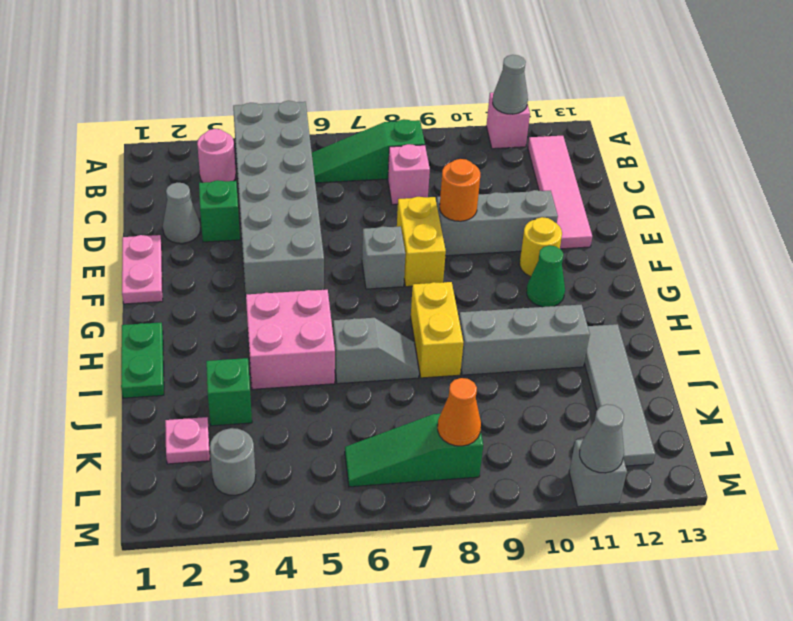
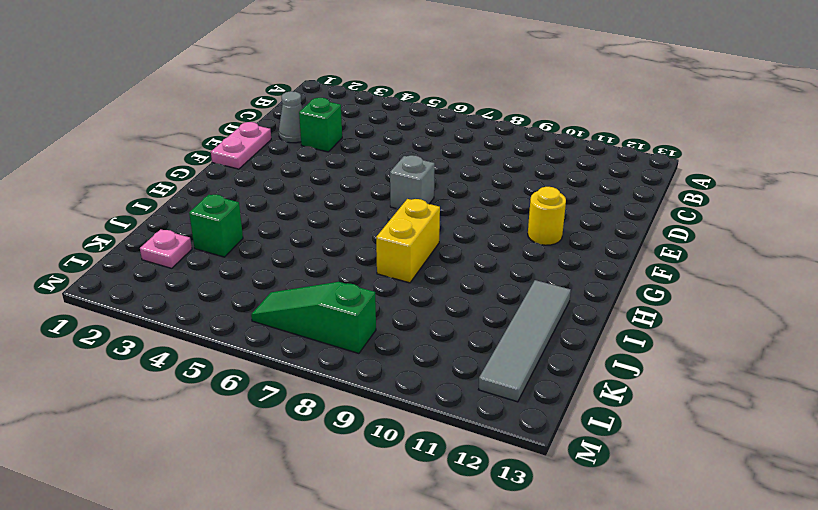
none -> grey brick A4:F5 level 1
none -> pink brick A11 level 1
none -> pink round brick B3 level 1

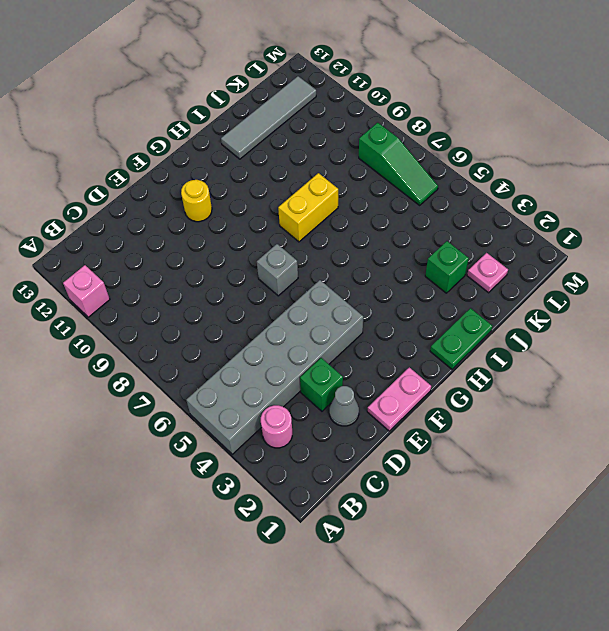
none -> green slope B6:B8 level 1 top 8
none -> pink tile B12:E12 level 1
none -> pink brick C8 level 1

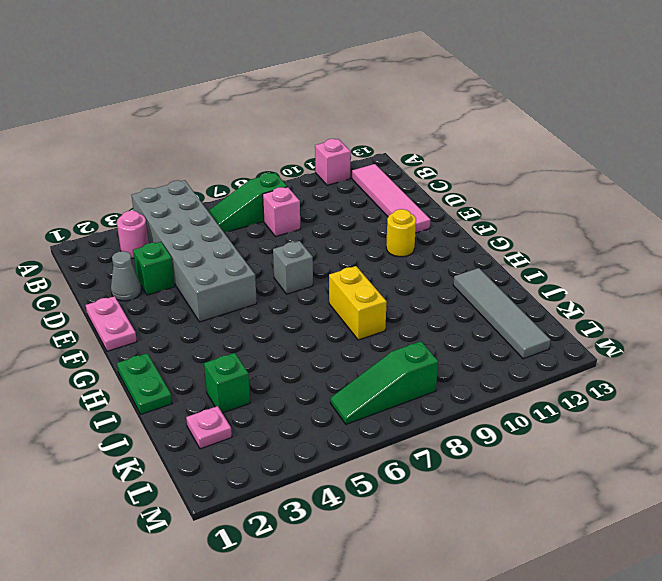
none -> yellow brick E8:F8 level 1
none -> grey brick E9:E11 level 1
none -> green cone G11 level 1

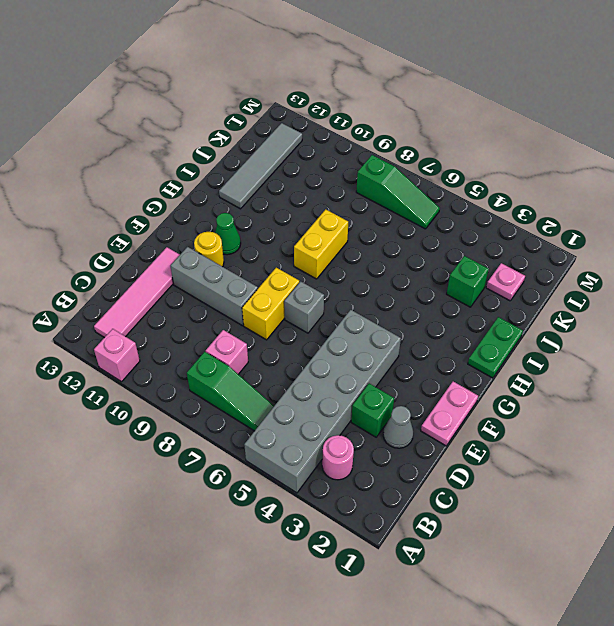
none -> pink brick H4:I5 level 1
none -> grey slope I6:I7 level 1 top 6
none -> grey brick I9:I11 level 1

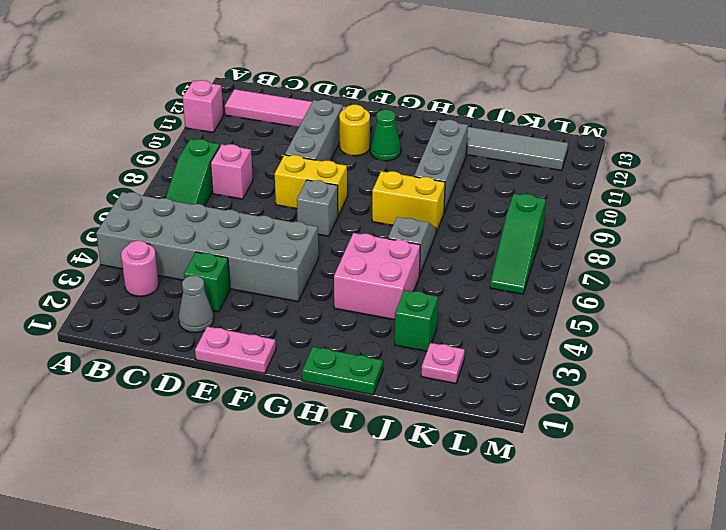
none -> grey round brick L3 level 1
none -> grey brick M11 level 1
none -> grey cone A11 level 2

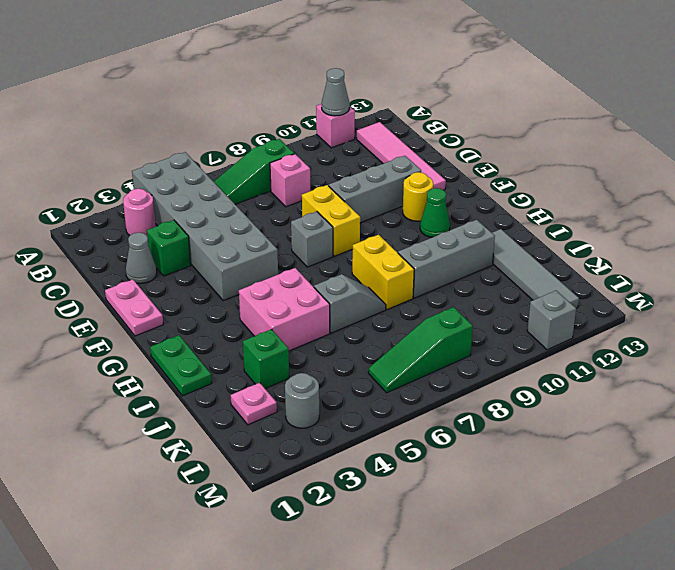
none -> orange round brick E9 level 2
none -> orange cone L8 level 2
none -> grey cone M11 level 2

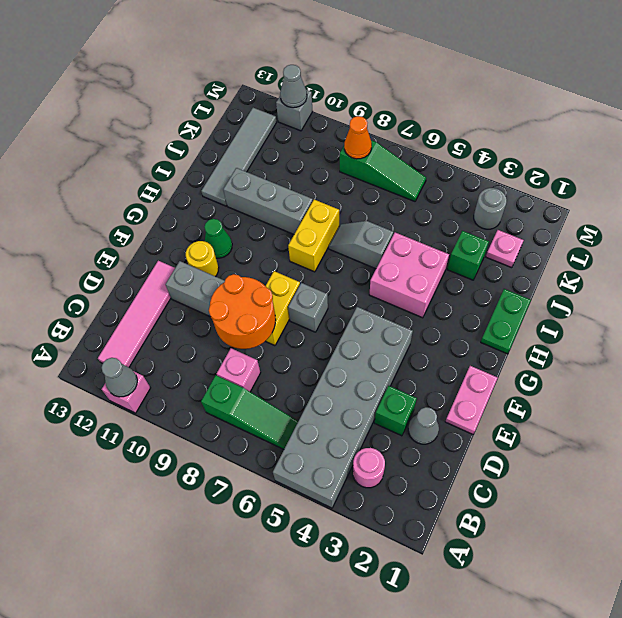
orange round brick D8:E9 level 2 -> orange round brick E9 level 2

